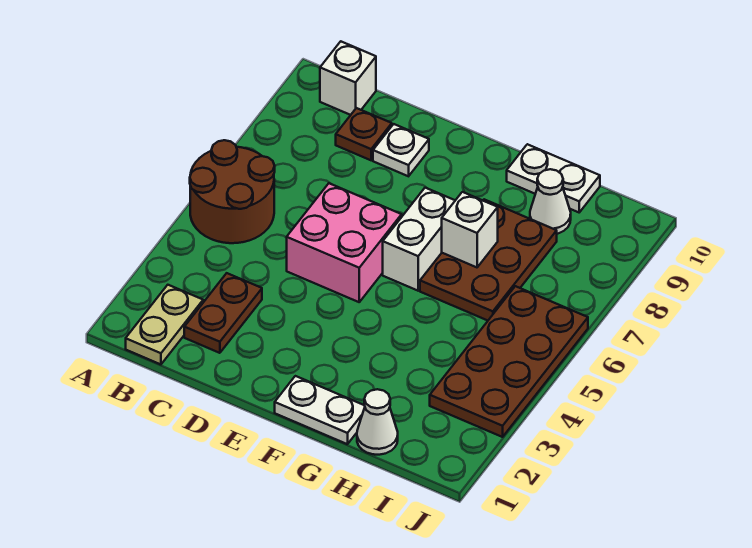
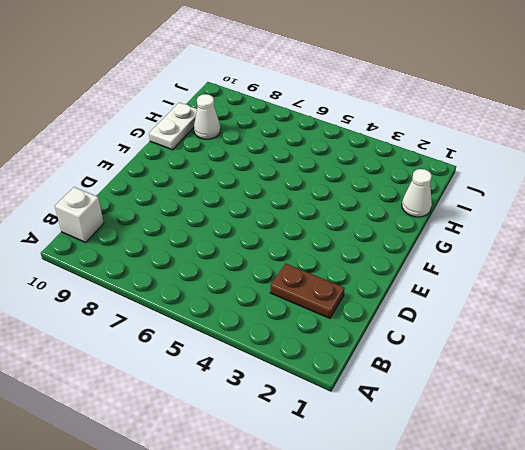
none -> brown round brick A5:B6 level 1
none -> tan plate B1:B2 level 1
none -> brown plate C9 level 1

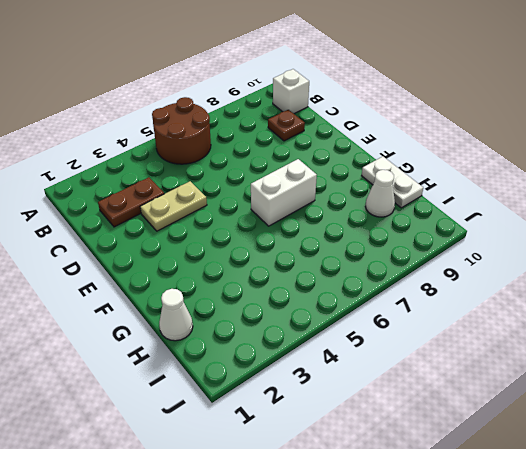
tan plate D3:D4 level 1 -> tan plate B1:B2 level 1
none -> pink brick D5:E6 level 1
none -> white plate D9 level 1
none -> white plate F1:G1 level 1

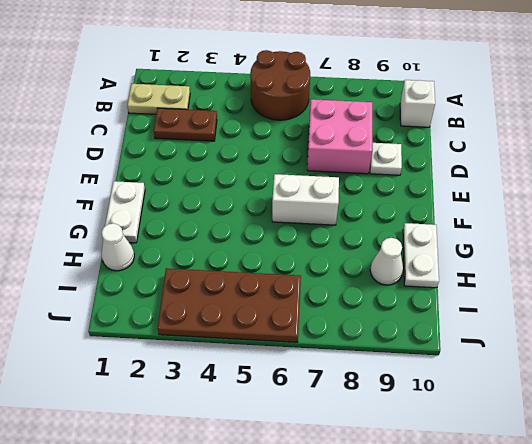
pink brick C7:D8 level 1 -> pink brick D5:E6 level 1
none -> brown plate C9 level 1
none -> brown plate G6:H8 level 1
none -> white brick G7 level 2

